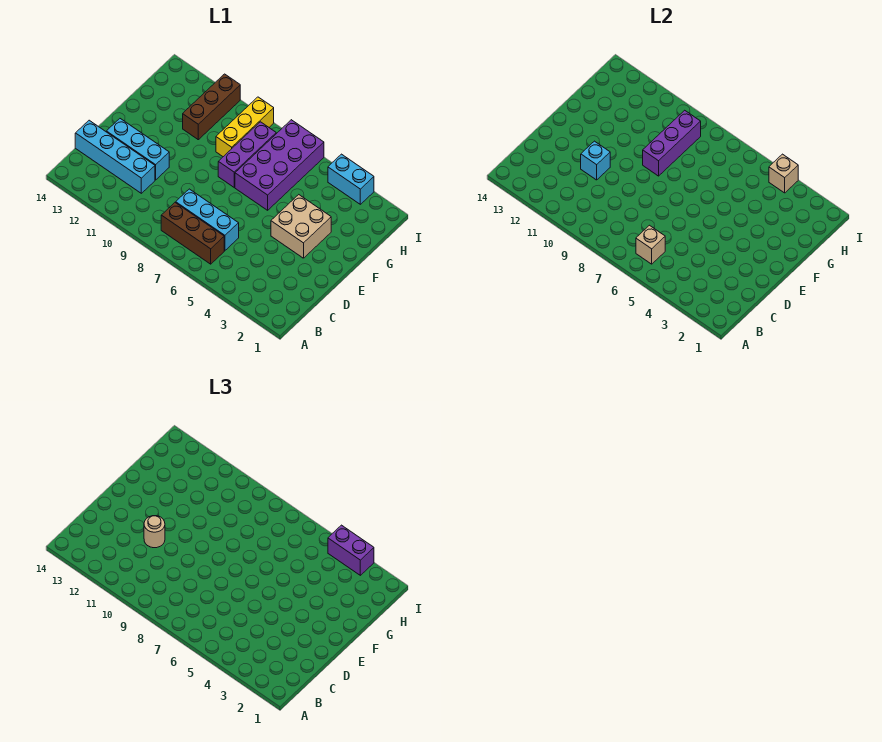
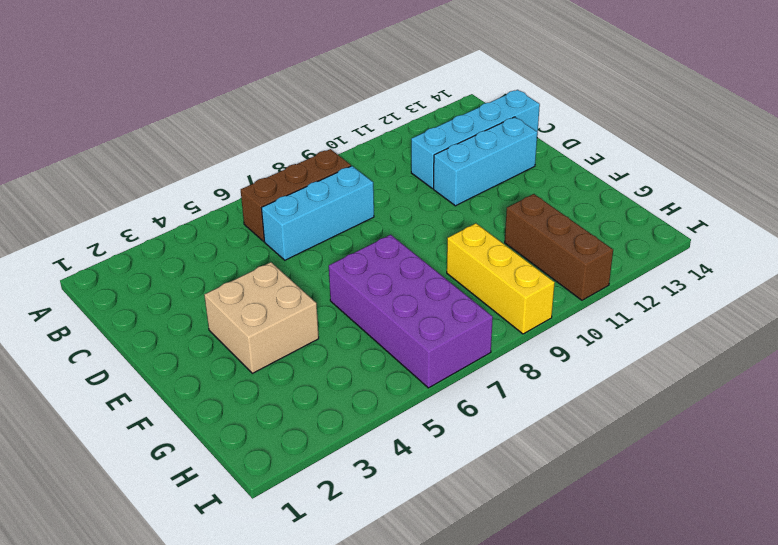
none -> purple brick F8:H8 level 1
none -> cyan brick I3:I4 level 1
none -> tan brick B6 level 2

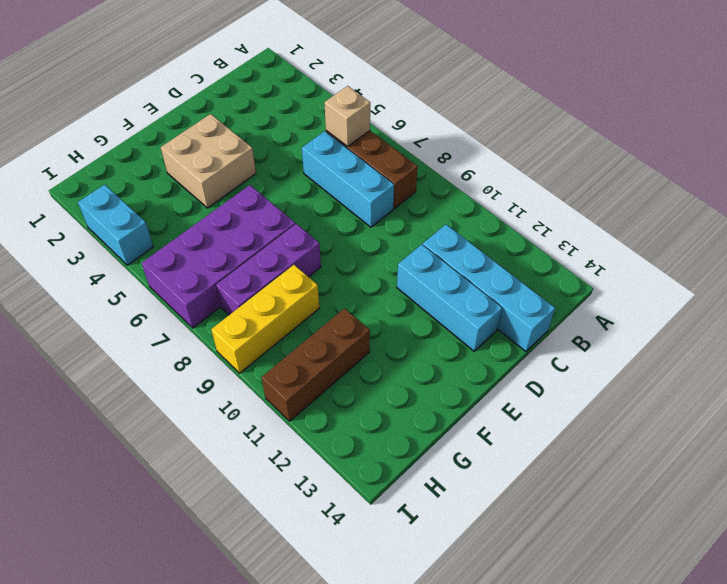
none -> cyan brick D11 level 2
none -> purple brick F9:H9 level 2
none -> tan brick I4 level 2

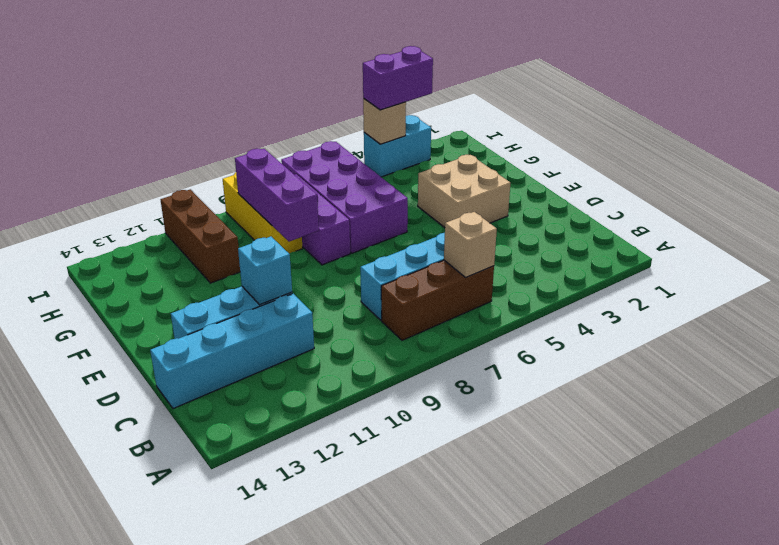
none -> tan round brick D11 level 3

